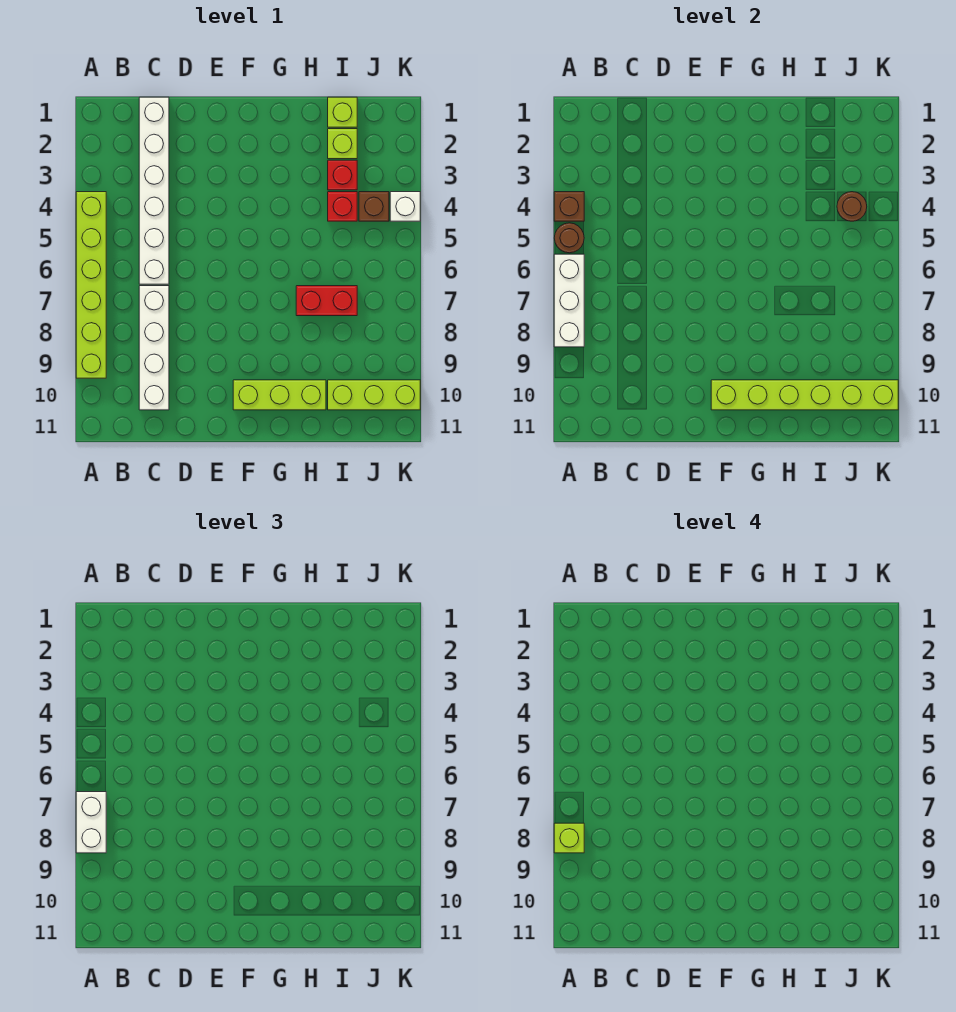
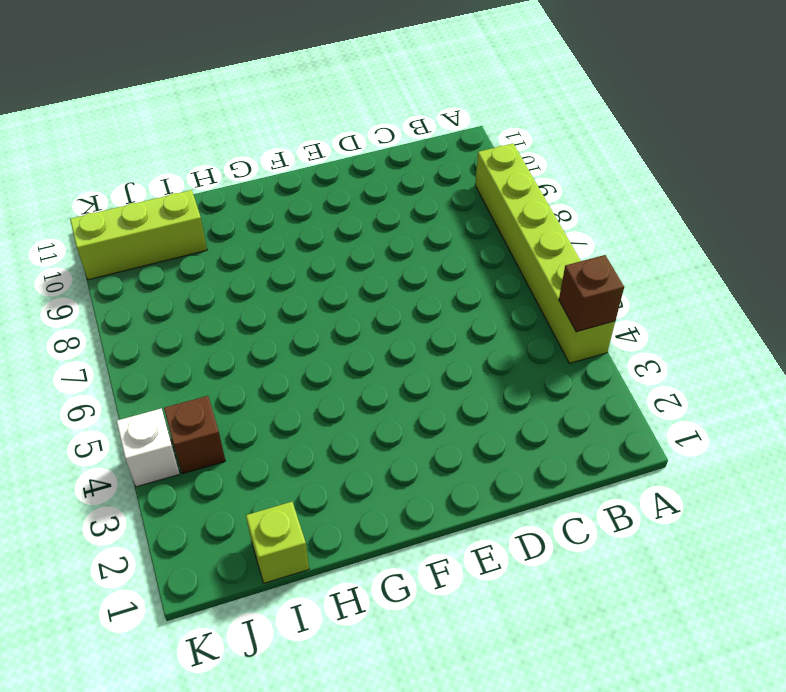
none -> white brick C1:C6 level 1
none -> white brick C7:C10 level 1
none -> lime brick F10:H10 level 1

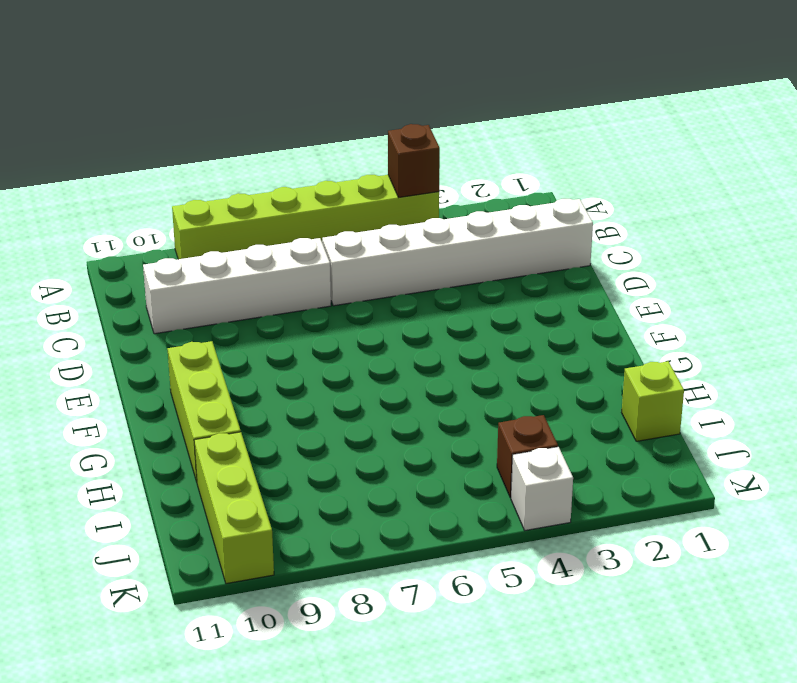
none -> red brick H7:I7 level 1
none -> lime brick I2 level 1
none -> red brick I3 level 1

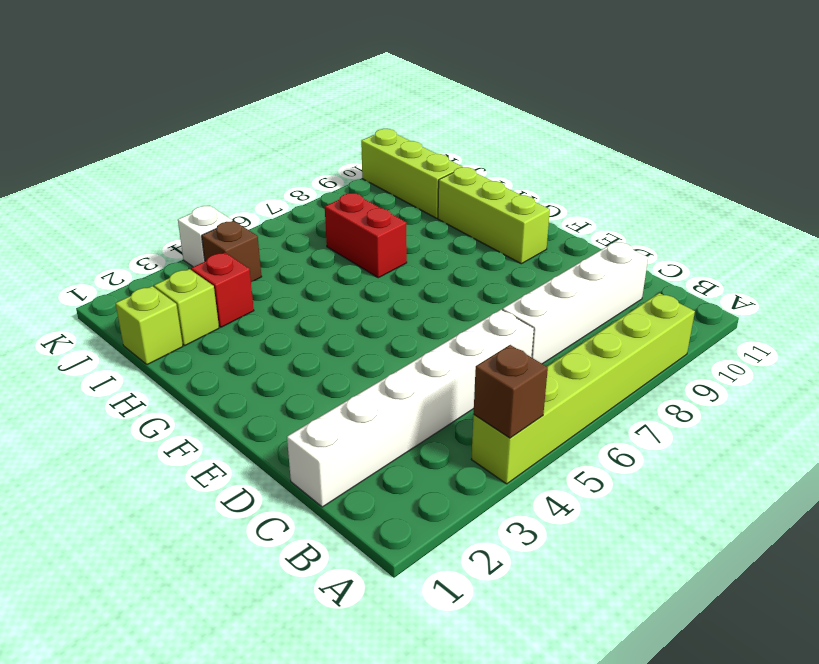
none -> red brick I4 level 1
none -> brown round brick A5 level 2
none -> white brick A6:A8 level 2

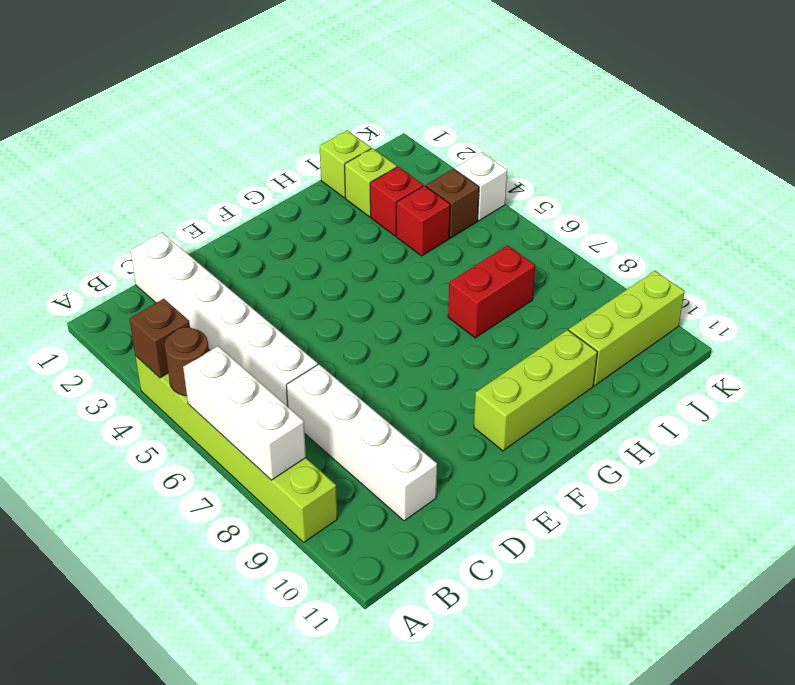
none -> lime brick F10:K10 level 2
none -> brown round brick J4 level 2
none -> white brick A7:A8 level 3

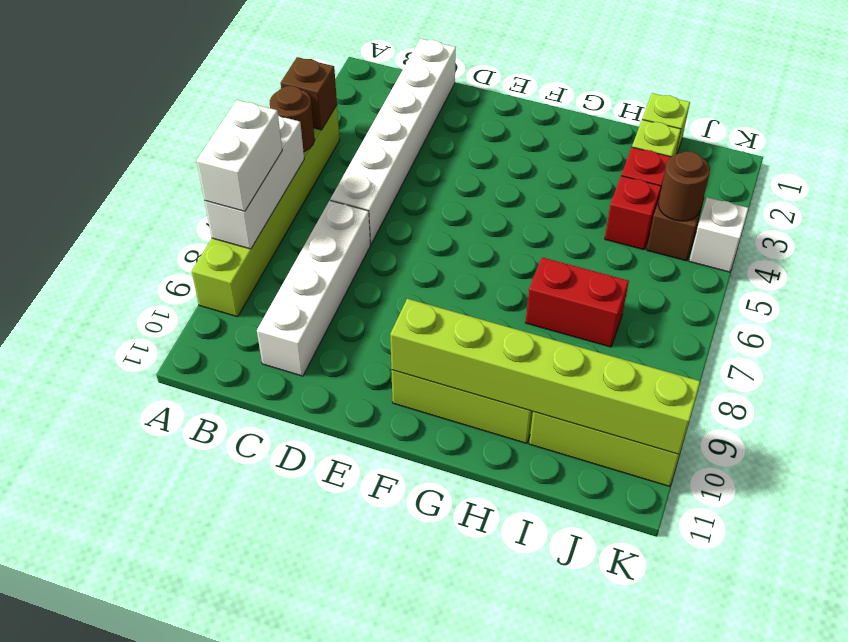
none -> lime brick A8 level 4

